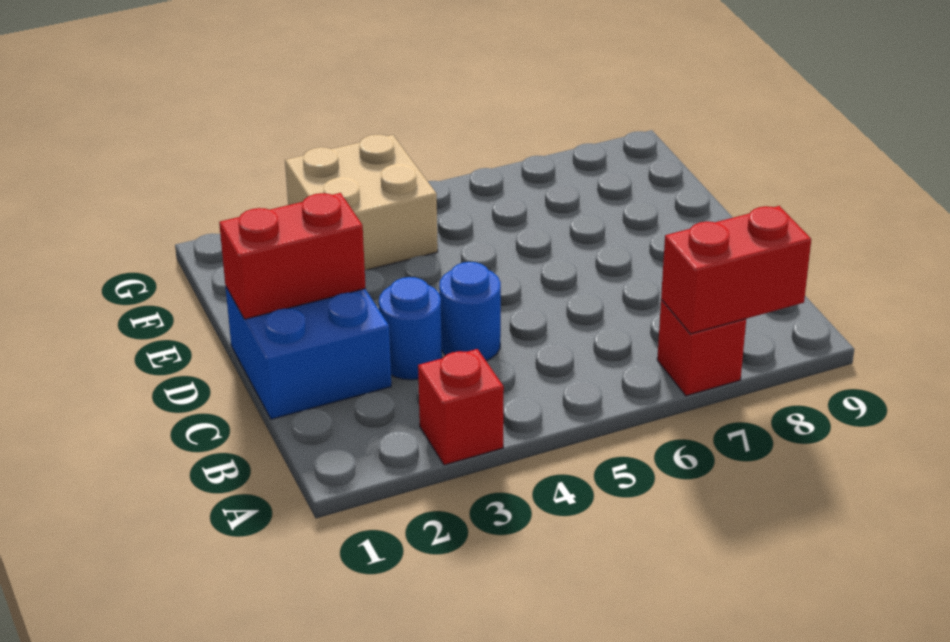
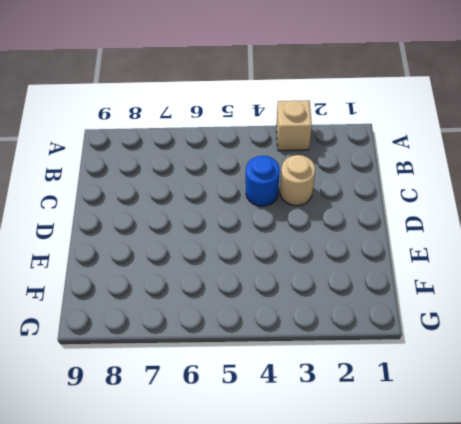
tan brick A3 level 1 -> red brick A3 level 1
tan round brick C3 level 1 -> blue round brick C3 level 1
none -> red brick A7 level 1
none -> blue brick C1:D2 level 1

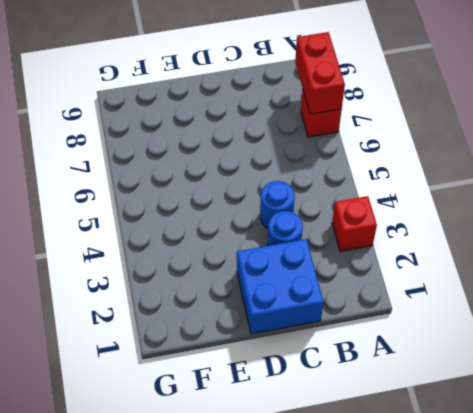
none -> tan brick F3:G4 level 1
none -> red brick D1:D2 level 2

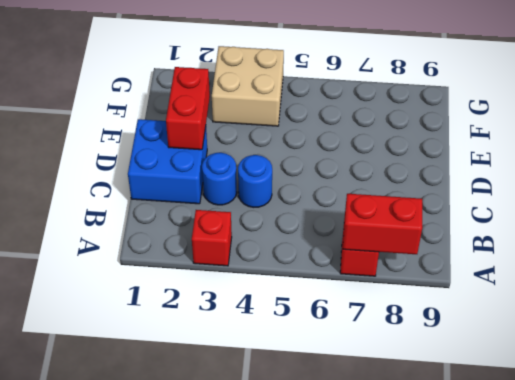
red brick D2:E2 level 2 -> red brick D1:D2 level 2

